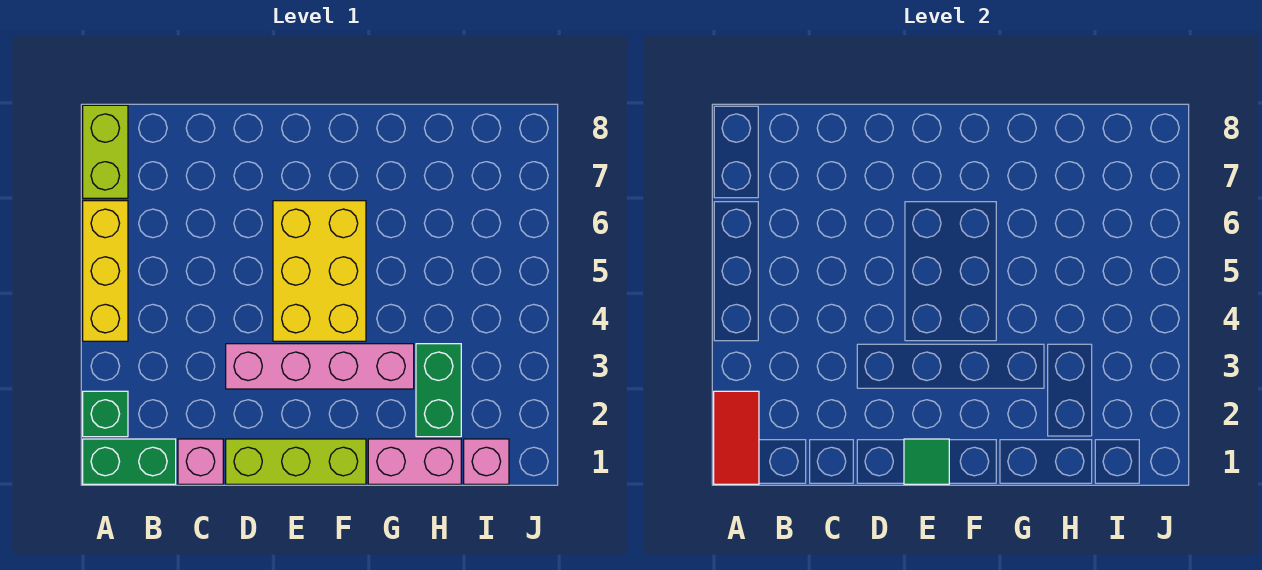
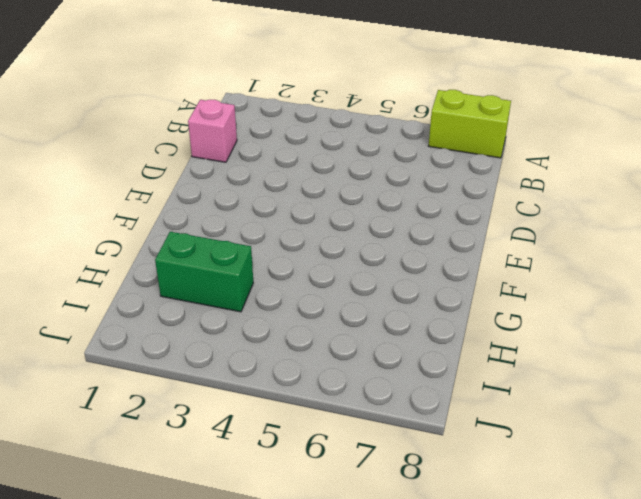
none -> green brick A1:B1 level 1
none -> green brick A2 level 1
none -> yellow brick A4:A6 level 1

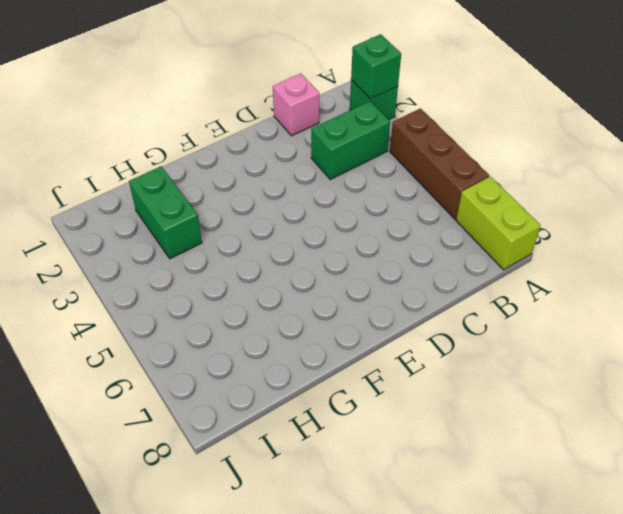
green brick A2 level 2 -> red tile A1:A2 level 2
brown brick A4:A6 level 1 -> yellow brick A4:A6 level 1
green brick B3:C3 level 1 -> green brick A1:B1 level 1
none -> lime brick D1:F1 level 1
none -> pink brick D3:G3 level 1
none -> yellow brick E4:F6 level 1

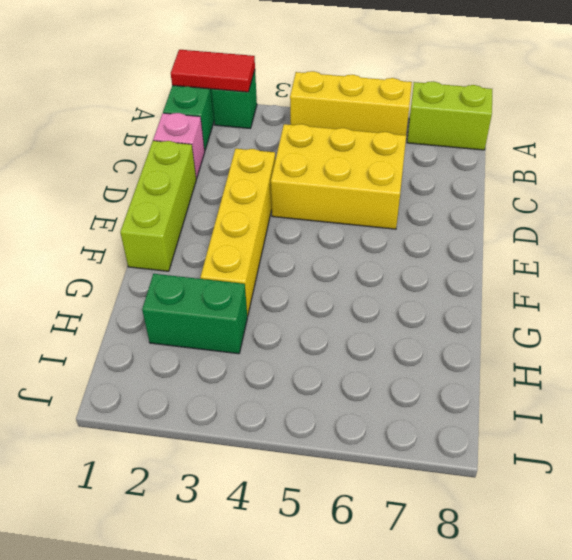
yellow brick C4:D6 level 1 -> yellow brick E4:F6 level 1
yellow brick D3:G3 level 1 -> pink brick D3:G3 level 1
none -> pink brick G1:H1 level 1
none -> pink brick I1 level 1
none -> green tile E1 level 2

